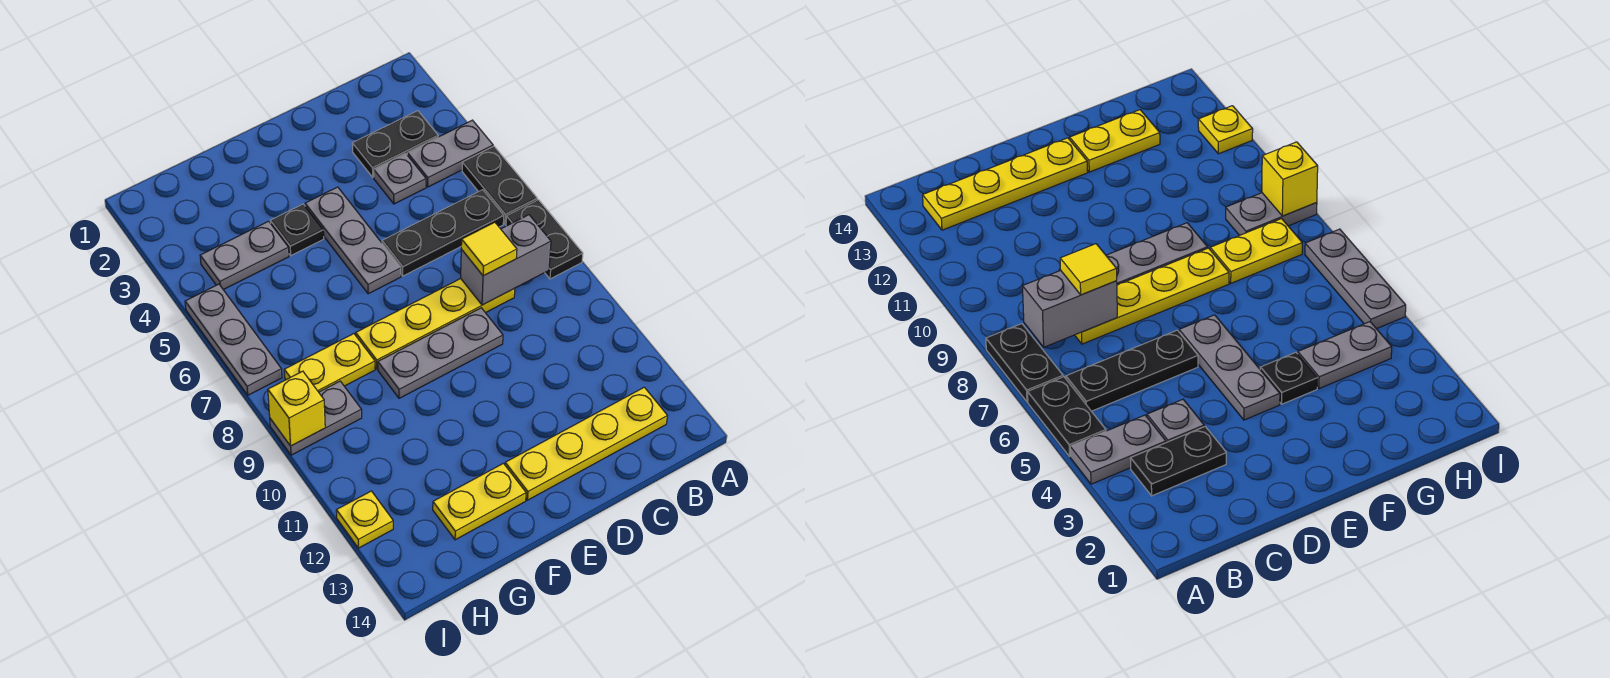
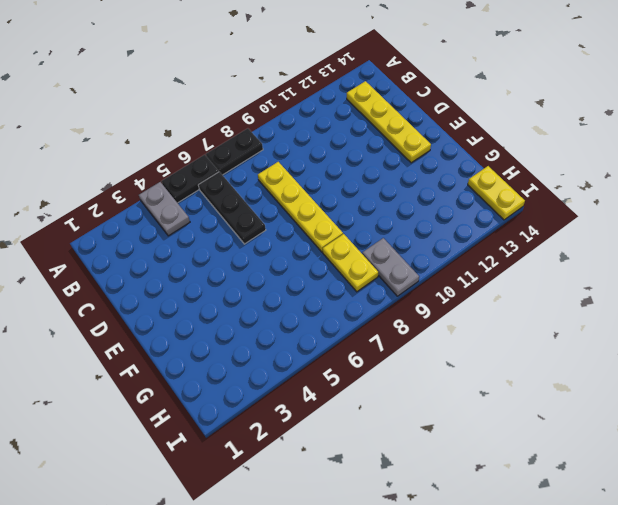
yellow plate H14:I14 level 1 -> yellow plate F13:G13 level 1
none -> black plate B3:C3 level 1
none -> grey plate C4 level 1
none -> grey plate D9:F9 level 1

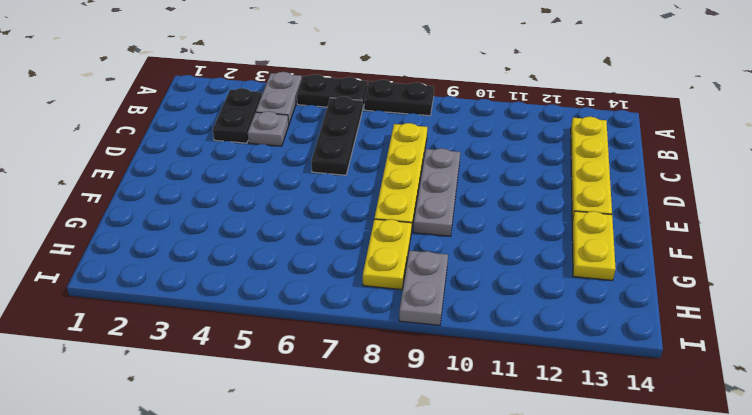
none -> grey plate E4:E6 level 1
none -> black plate F4 level 1
none -> grey plate G4:H4 level 1

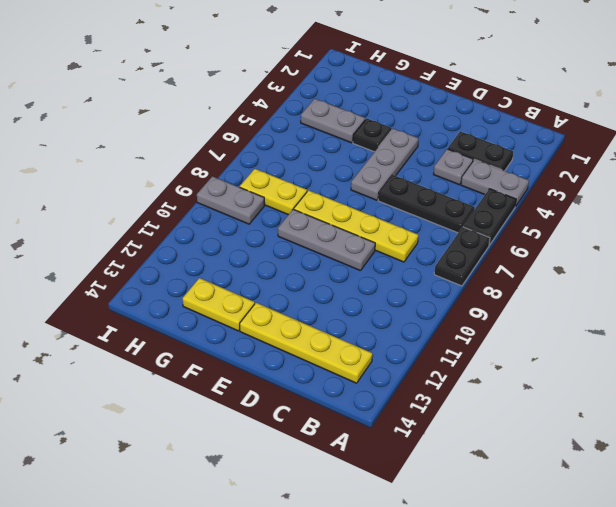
none -> grey plate I5:I7 level 1
none -> yellow plate I12 level 1
none -> grey brick B8:C8 level 2

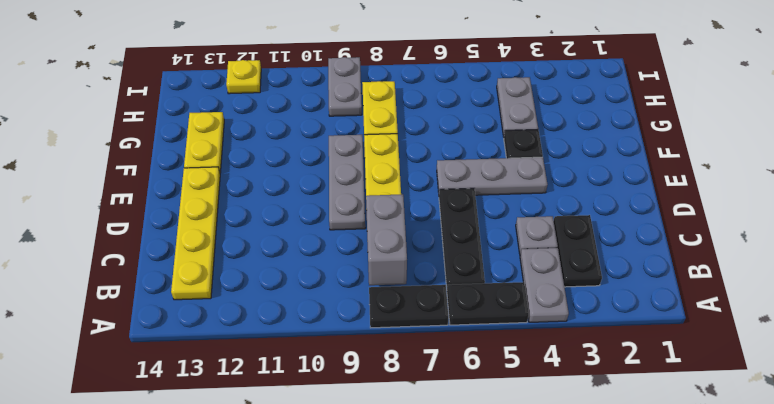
none -> grey plate I5:I7 level 1
none -> yellow brick I9 level 2
none -> yellow tile C8 level 3

